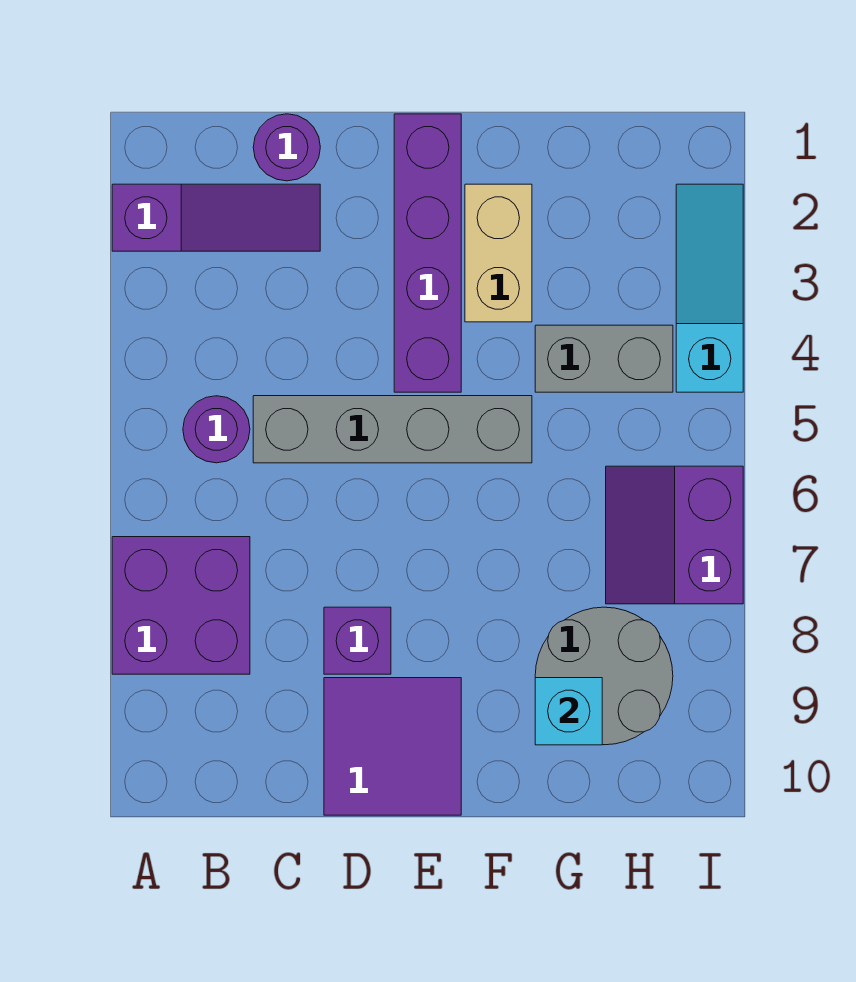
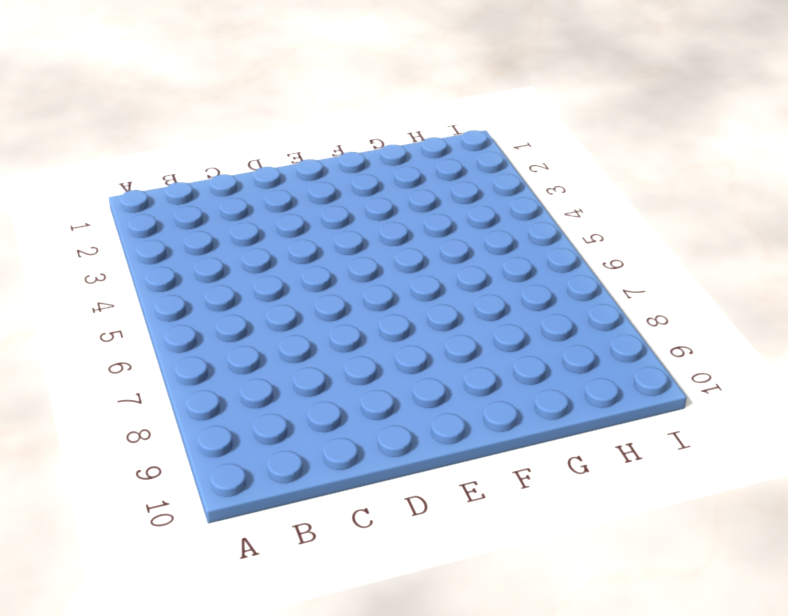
none -> purple slope A2:C2 level 1 top A
none -> purple brick A7:B8 level 1
none -> purple round brick B5 level 1

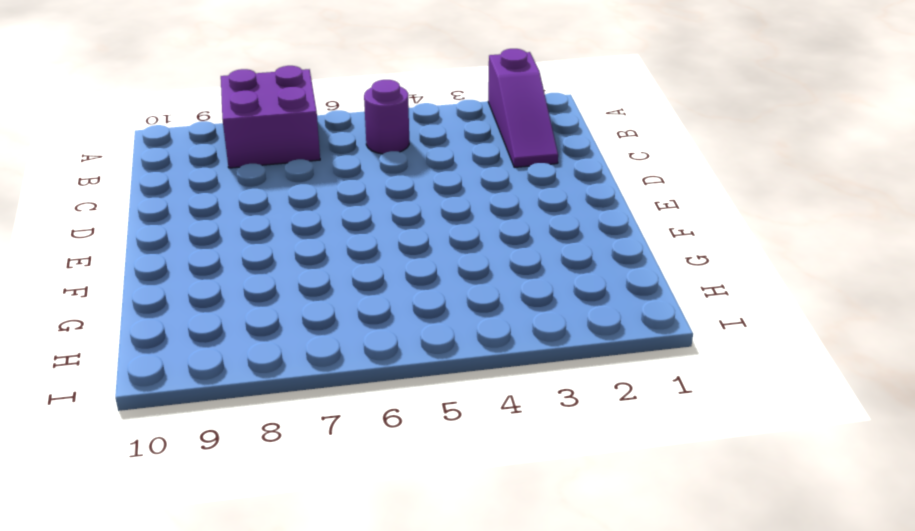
none -> purple round brick C1 level 1
none -> grey brick C5:F5 level 1
none -> purple brick D8 level 1

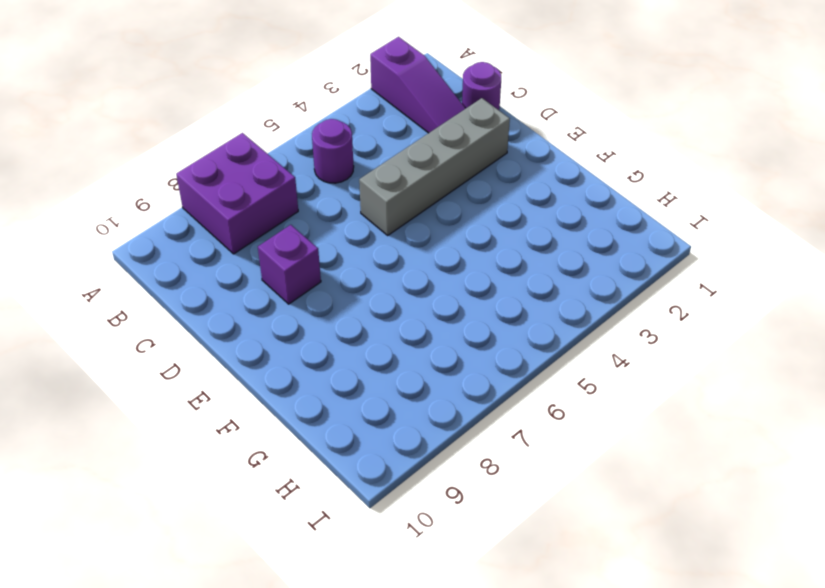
grey brick D2:D5 level 1 -> grey brick C5:F5 level 1
none -> purple tile D9:E10 level 1
none -> purple brick E1:E4 level 1
none -> tan brick F2:F3 level 1

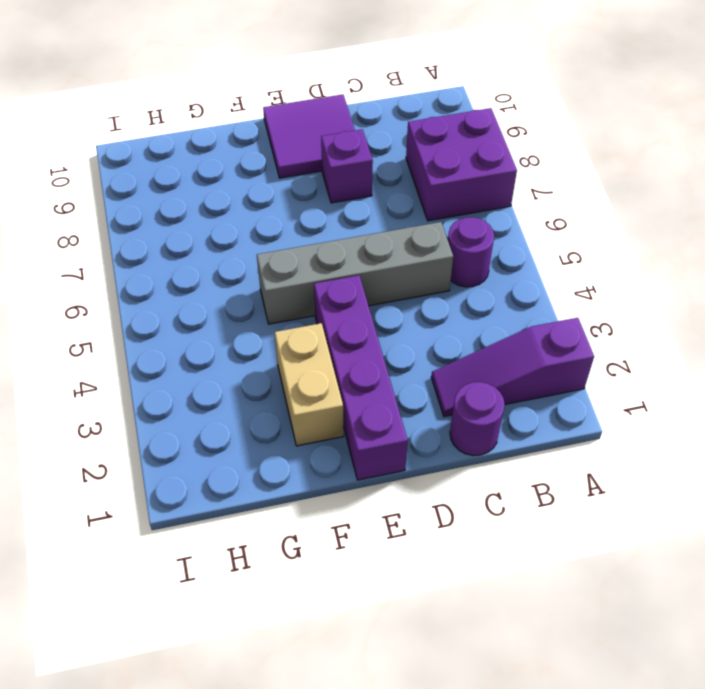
none -> grey brick G4:H4 level 1
none -> grey round brick G8:H9 level 1
none -> purple slope H6:I7 level 1 top I

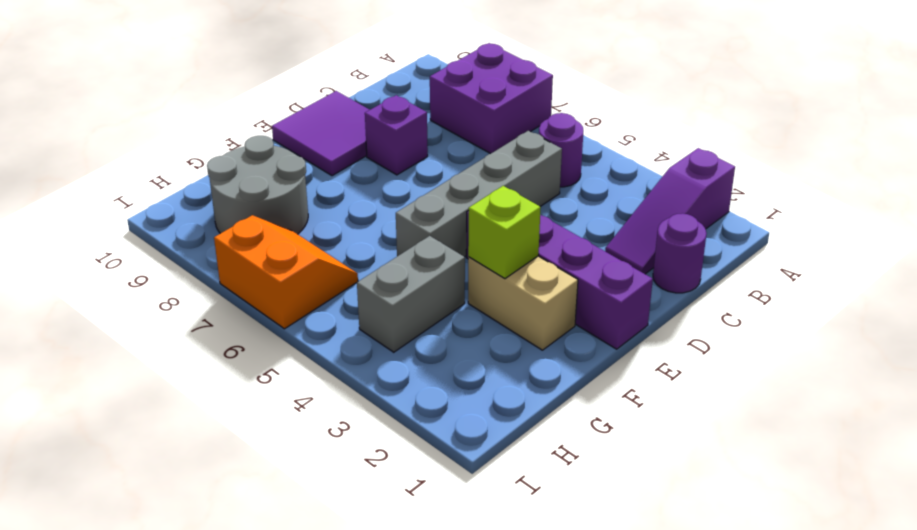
lime brick F3 level 2 -> none
orange slope H6:I7 level 1 top I -> purple slope H6:I7 level 1 top I
none -> cyan slope I2:I4 level 1 top 4
none -> cyan brick G9 level 2

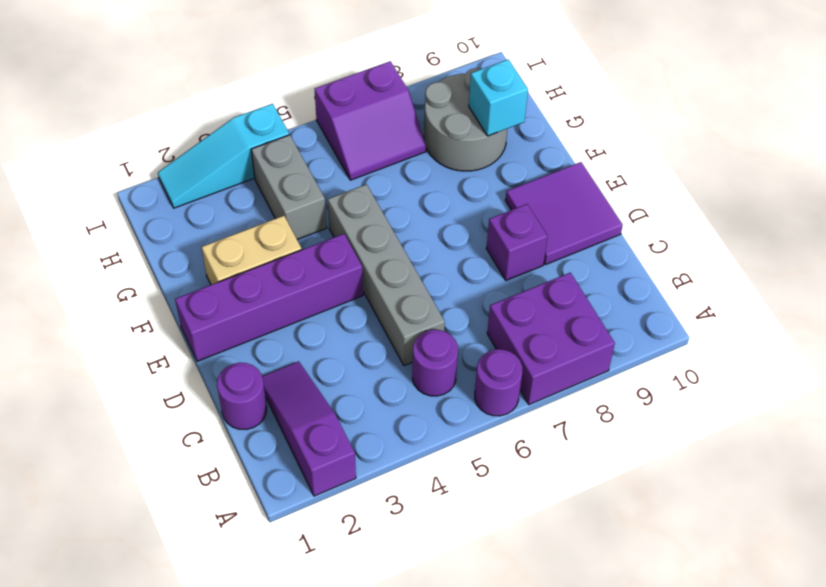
purple round brick A6 level 1 -> none

